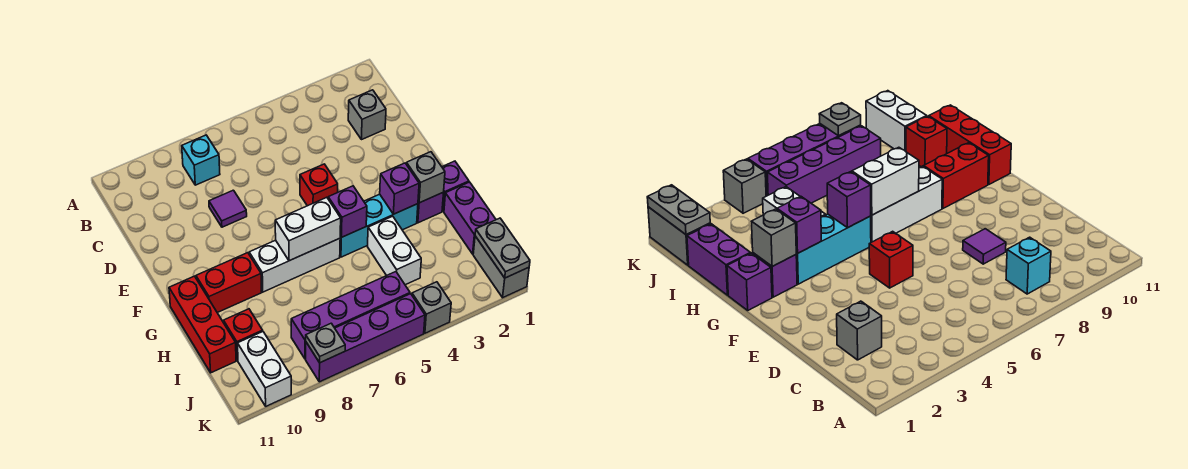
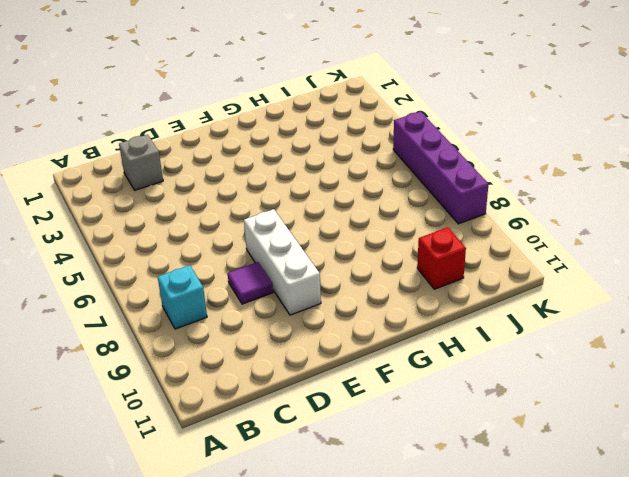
white brick E7:E9 level 1 -> white brick G6:G8 level 1
none -> red brick E5 level 1
none -> purple brick G1 level 1
none -> purple brick G2 level 1

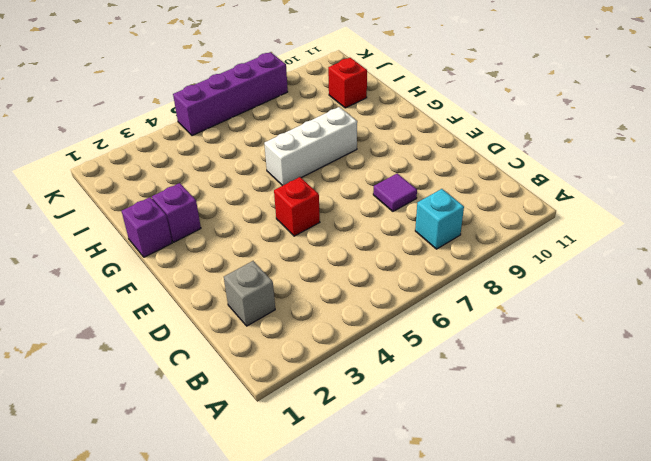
none -> cyan brick G3:G5 level 1
none -> red brick G9:G10 level 1
none -> red brick G11:I11 level 1

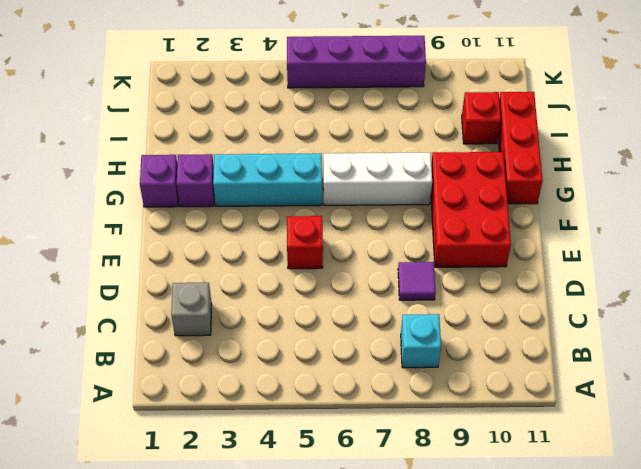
red brick E9:G10 level 1 -> red brick G9:G10 level 1
none -> purple brick H1:I1 level 1
none -> white brick H4:I4 level 1
none -> grey brick J1:K1 level 1

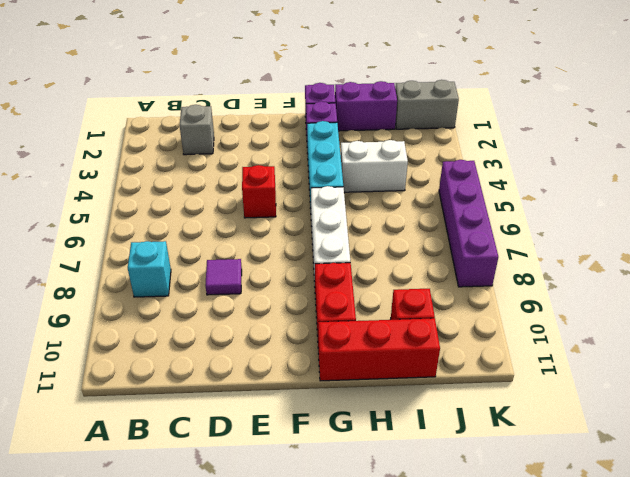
none -> purple brick J5:J8 level 1
none -> white brick J10:K10 level 1
none -> grey brick K4 level 1

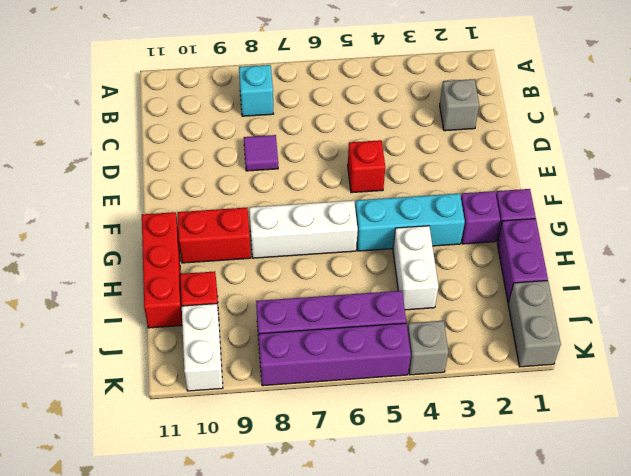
none -> grey brick G2 level 2
none -> purple brick G3 level 2
none -> purple brick G5 level 2

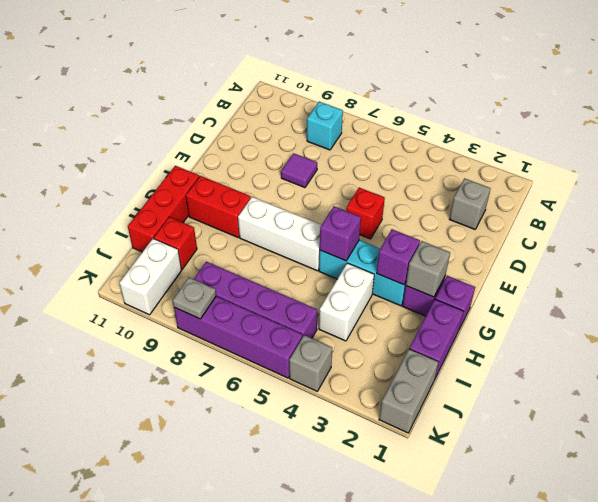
none -> white brick G6:G7 level 2
none -> grey plate J1:K1 level 2

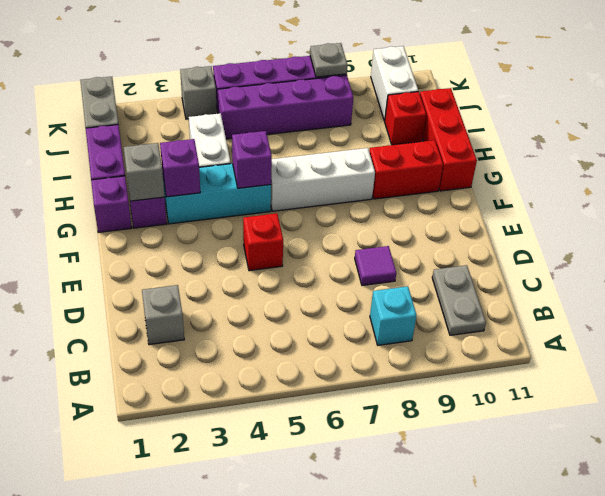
grey plate B10:C10 level 1 -> grey plate J1:K1 level 2
none -> white brick G6:G7 level 2

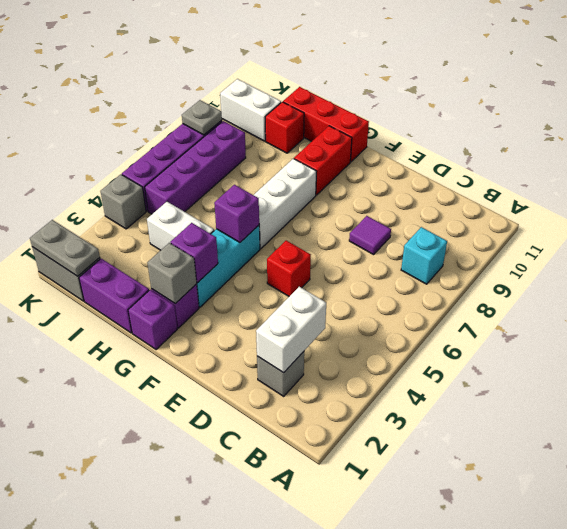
white brick C2:C3 level 2 -> white brick G6:G7 level 2

